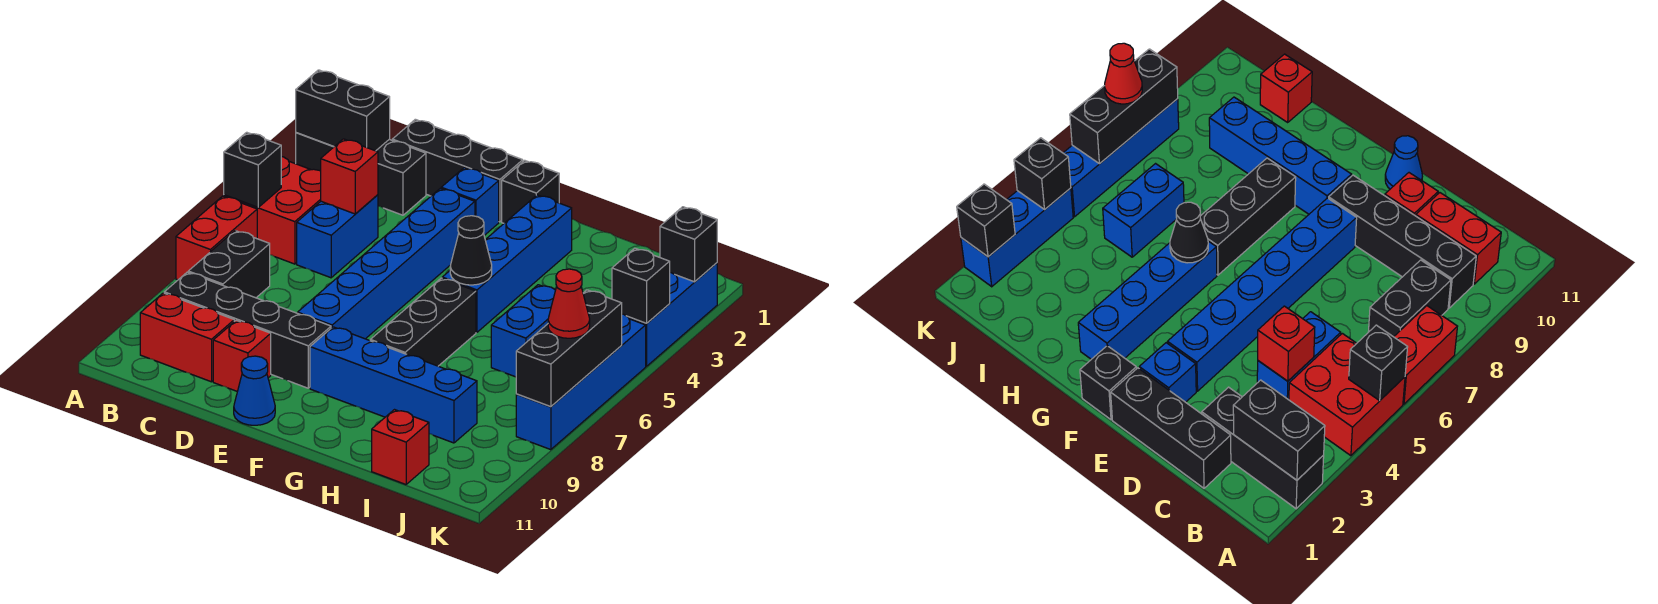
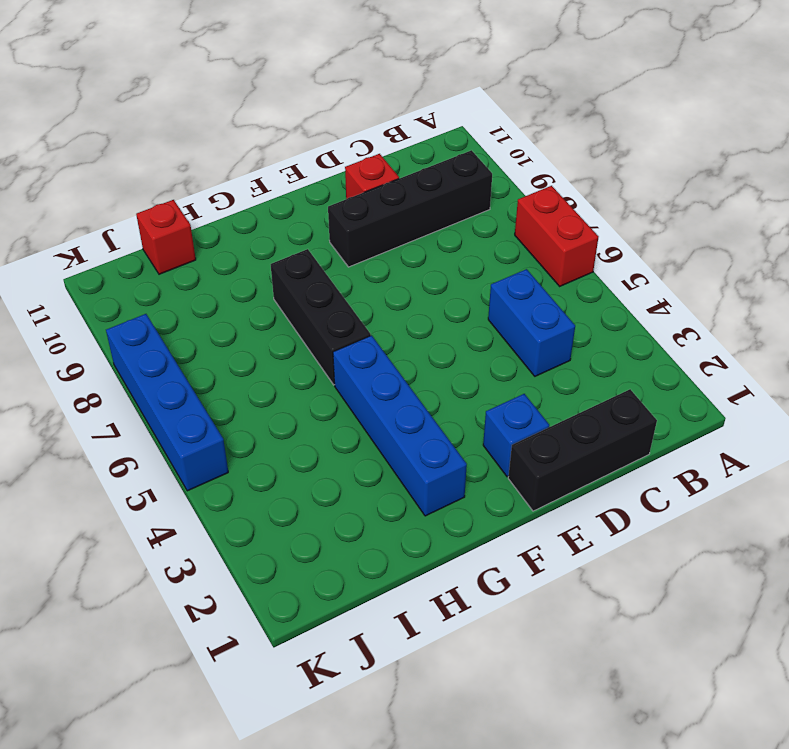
none -> black brick A2:C2 level 1
none -> red brick A4:B5 level 1
none -> black brick B7:B8 level 1

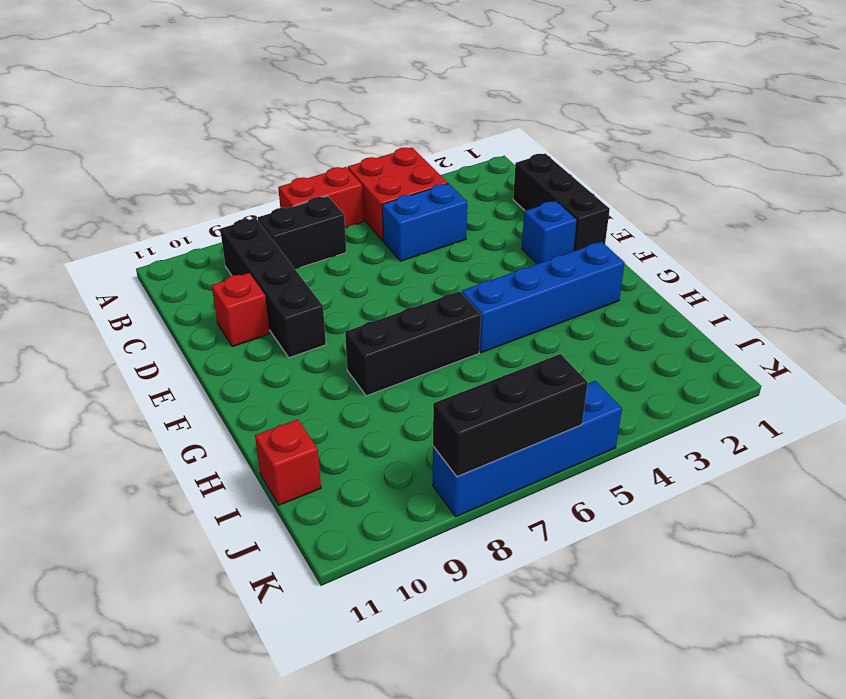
none -> black brick A2:C2 level 1
none -> red brick B10:C10 level 1
none -> blue brick E3:E8 level 1

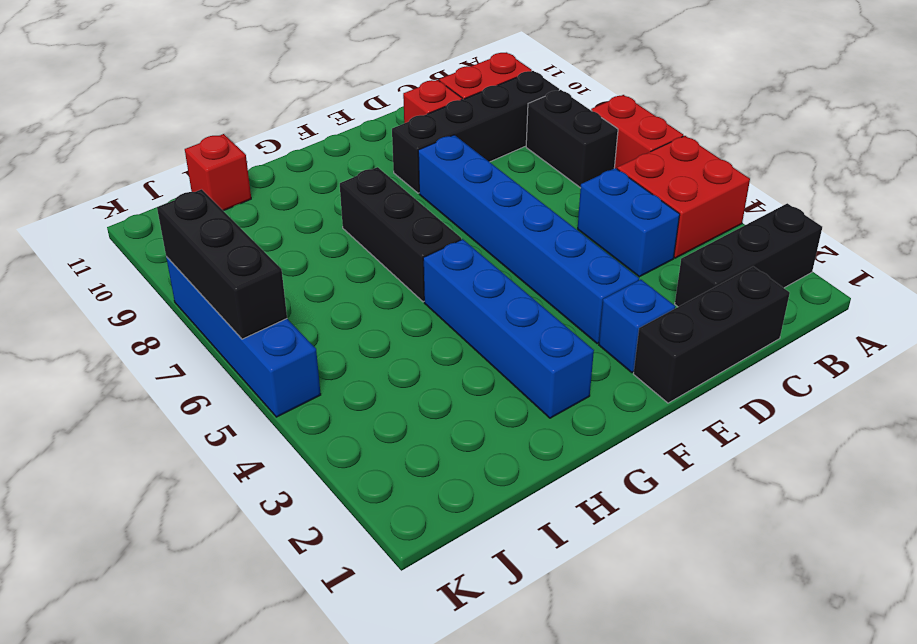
none -> blue cone E11 level 1
none -> black brick F1 level 1
none -> blue brick F9:I9 level 1

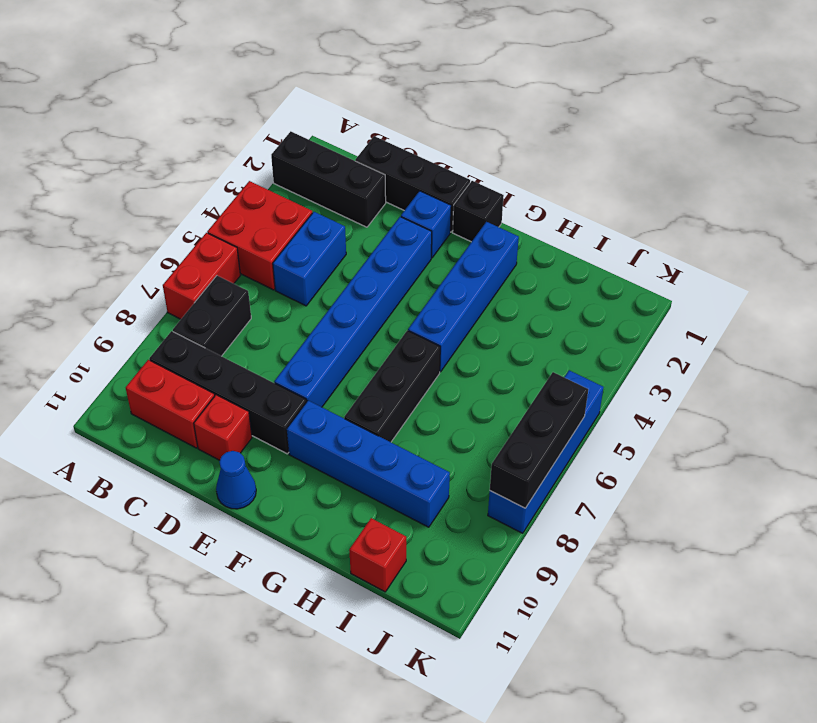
none -> blue brick I5:I6 level 1
none -> blue brick K2:K4 level 1
none -> black brick A2:B2 level 2

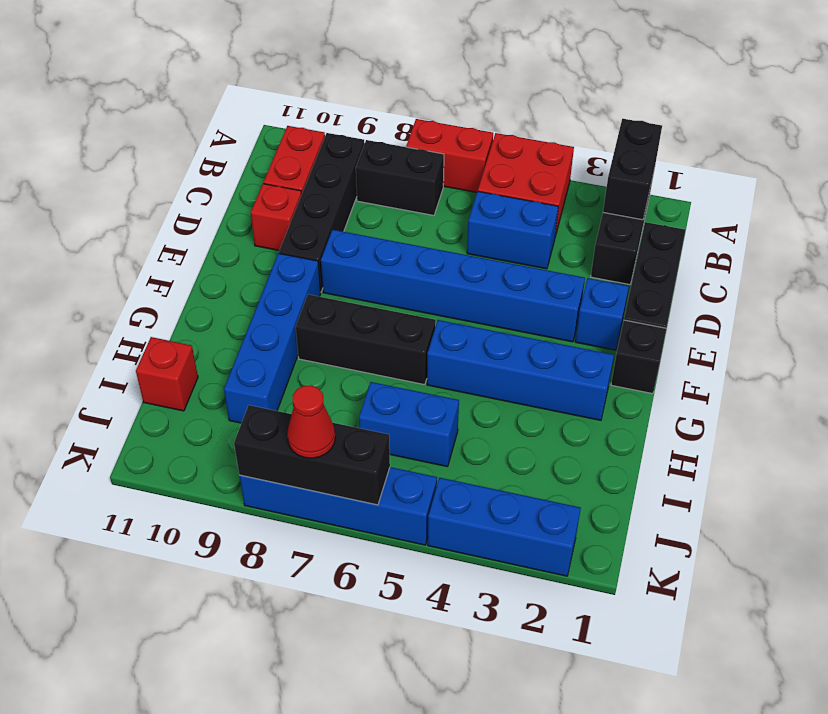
none -> blue cone E11 level 1
none -> black brick A5 level 2
none -> red brick C4 level 2

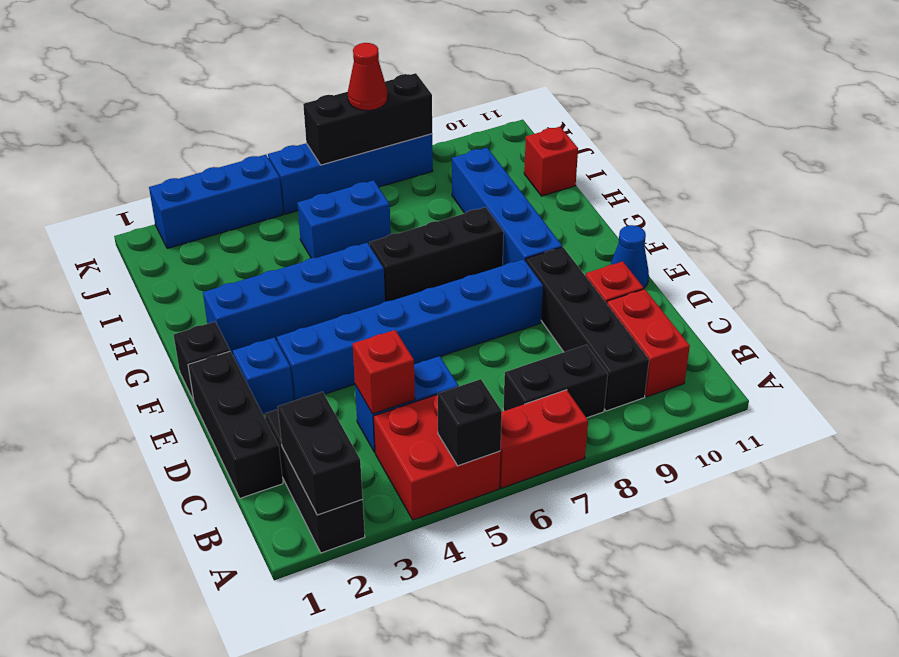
none -> black cone G5 level 2
none -> black brick K2 level 2
none -> black brick K4 level 2

